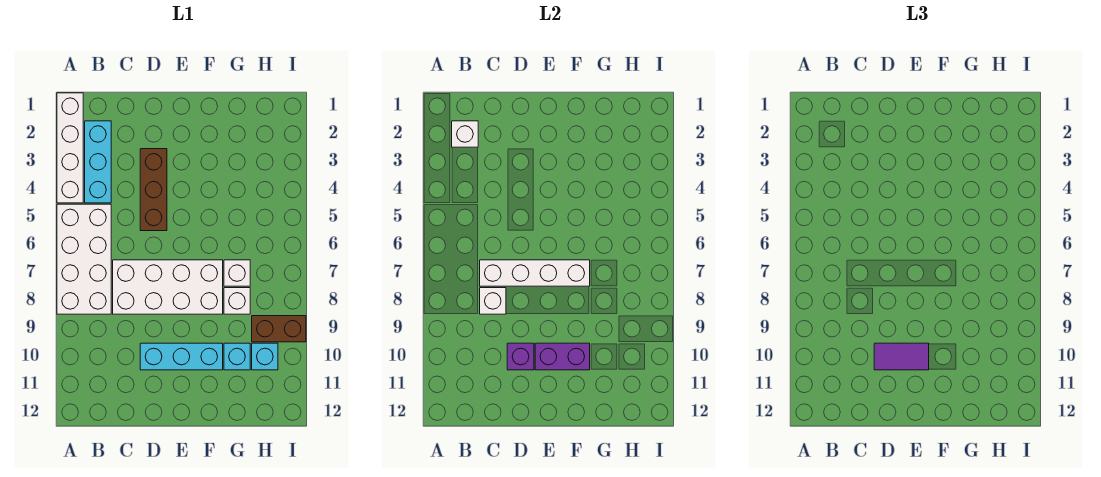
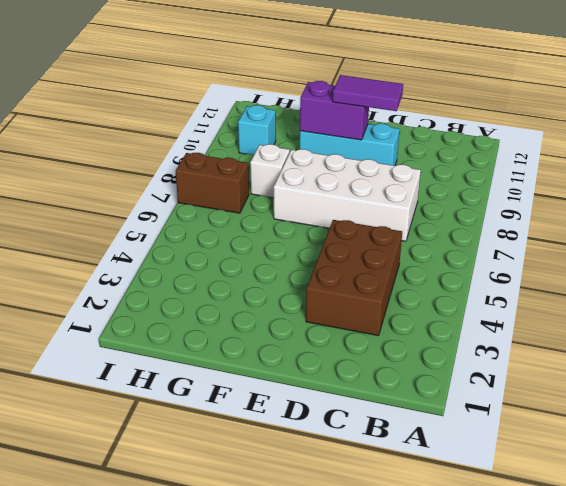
brown brick C3:D5 level 1 -> brown brick D3:D5 level 1
brown brick H7:I7 level 1 -> brown brick H9:I9 level 1
none -> white brick A1:A4 level 1
none -> white brick A5:B8 level 1
none -> cyan brick B2:B4 level 1

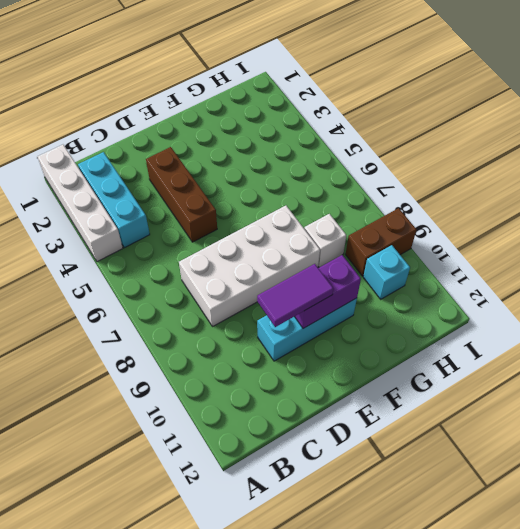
none -> white brick A5:B8 level 1
none -> white brick G7 level 1
none -> cyan brick G10 level 1

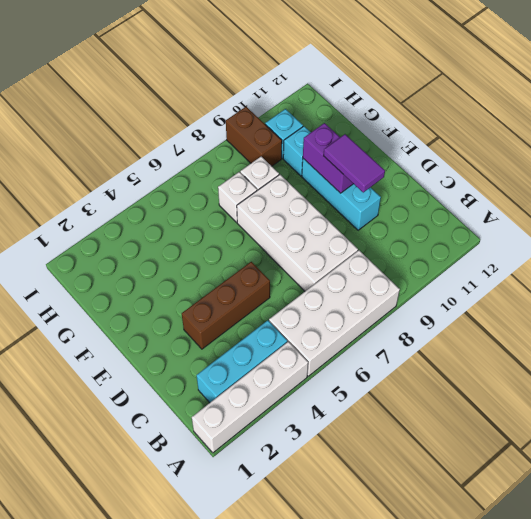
none -> white brick B2 level 2
none -> white brick C7:F7 level 2
none -> white brick C8 level 2

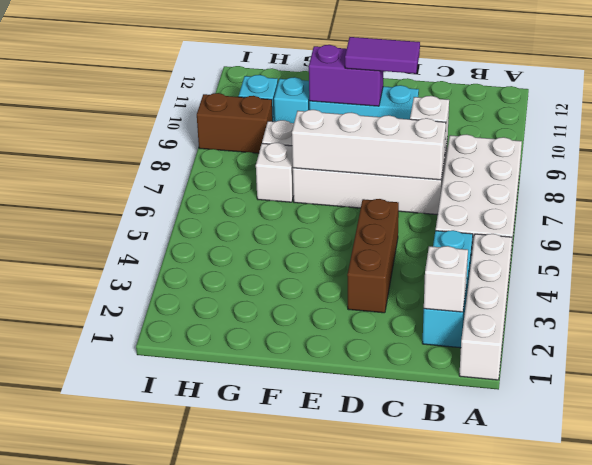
none -> purple brick D10 level 2

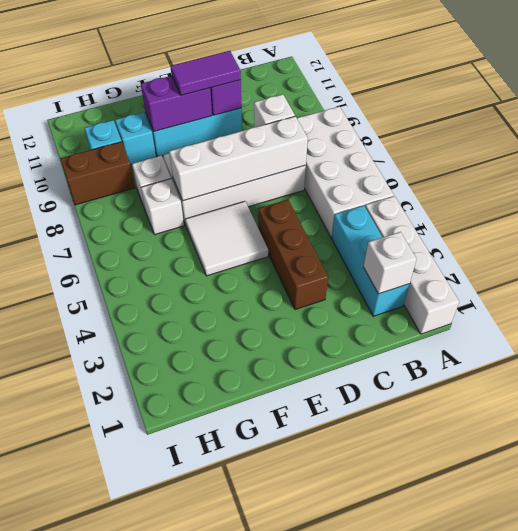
white tile E5:F6 level 1 -> none

